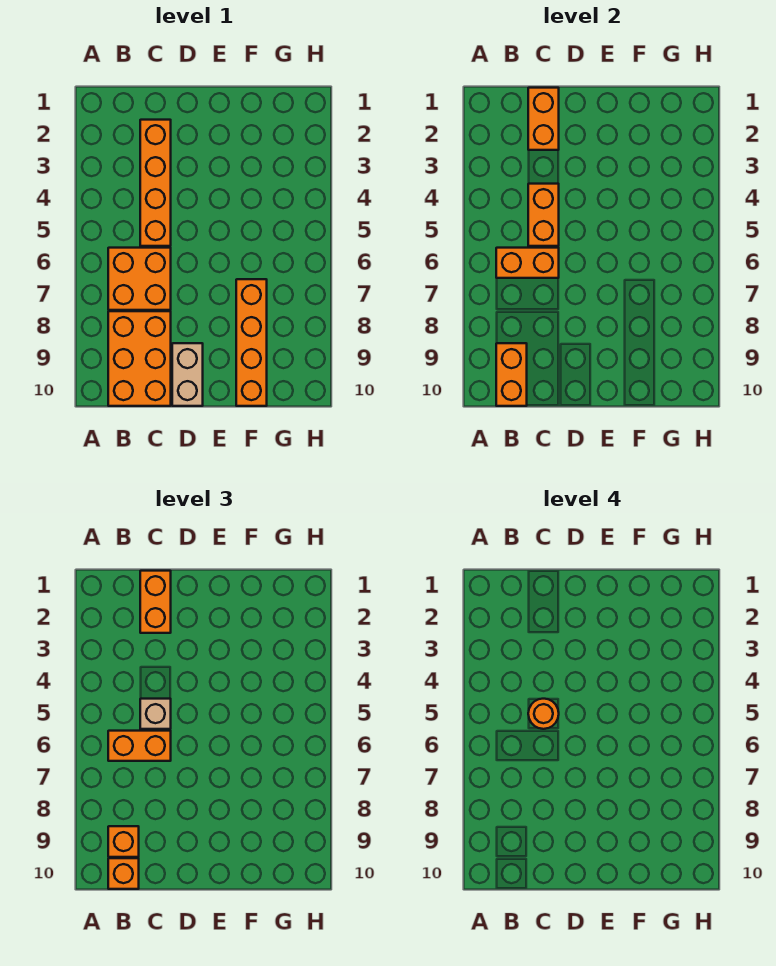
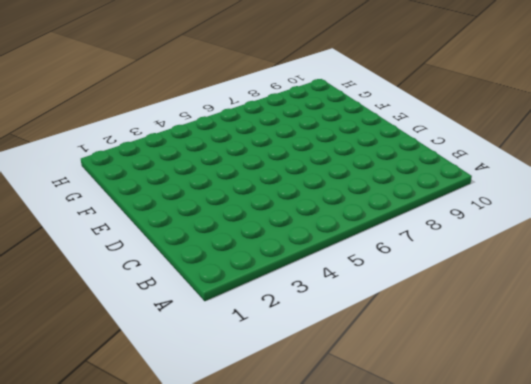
none -> orange brick B6:C7 level 1
none -> orange brick B8:C10 level 1
none -> orange brick C2:C5 level 1

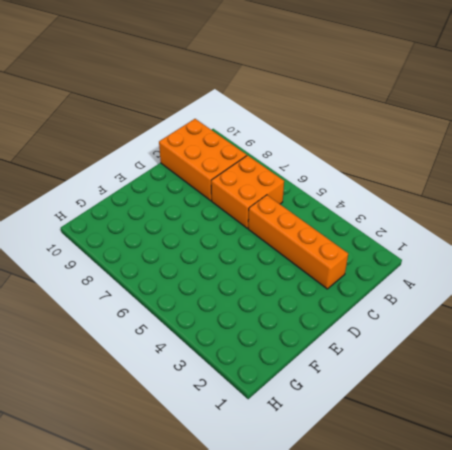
none -> tan brick D9:D10 level 1
none -> orange brick F7:F10 level 1
none -> orange brick B6:C6 level 2

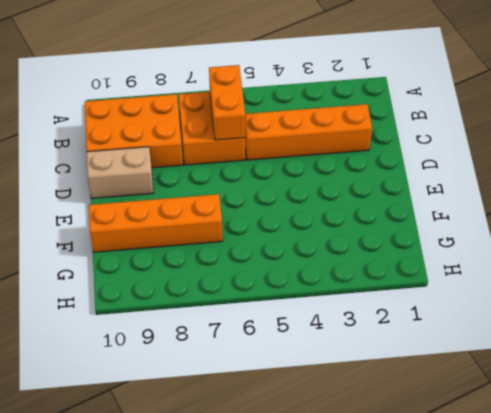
none -> orange brick B9:B10 level 2
none -> orange brick C1:C2 level 2
none -> orange brick C4:C5 level 2

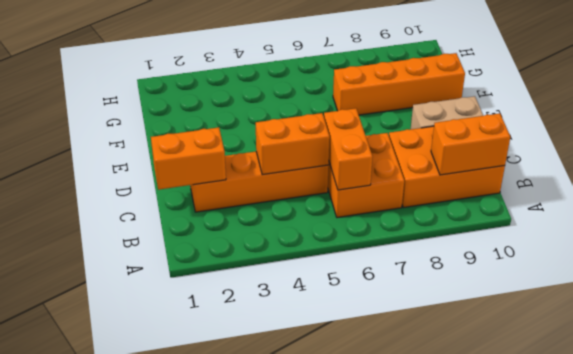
none -> orange brick B6:C6 level 3
none -> orange brick B9 level 3
none -> orange brick B10 level 3

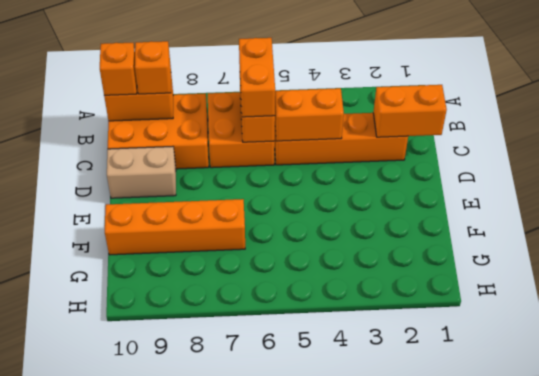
none -> orange brick C1:C2 level 3
none -> tan brick C5 level 3
none -> orange round brick C5 level 4

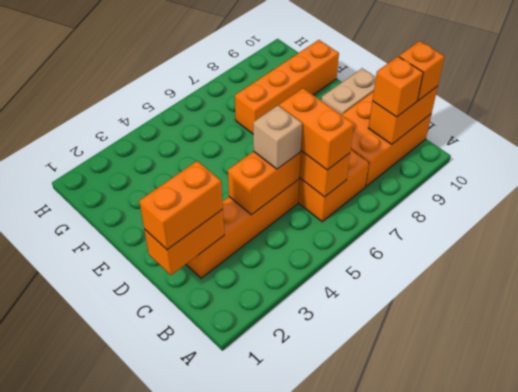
none -> orange round brick C5 level 4

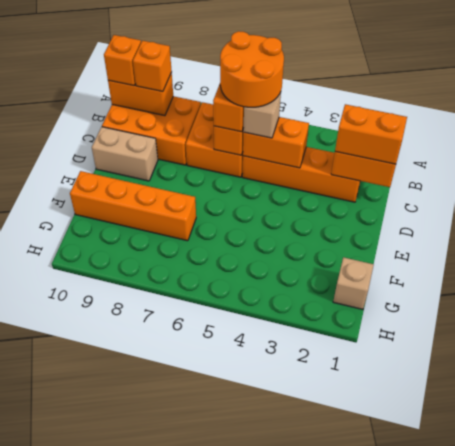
orange round brick B5:C6 level 4 -> orange round brick C5 level 4
tan brick G1 level 1 -> none

